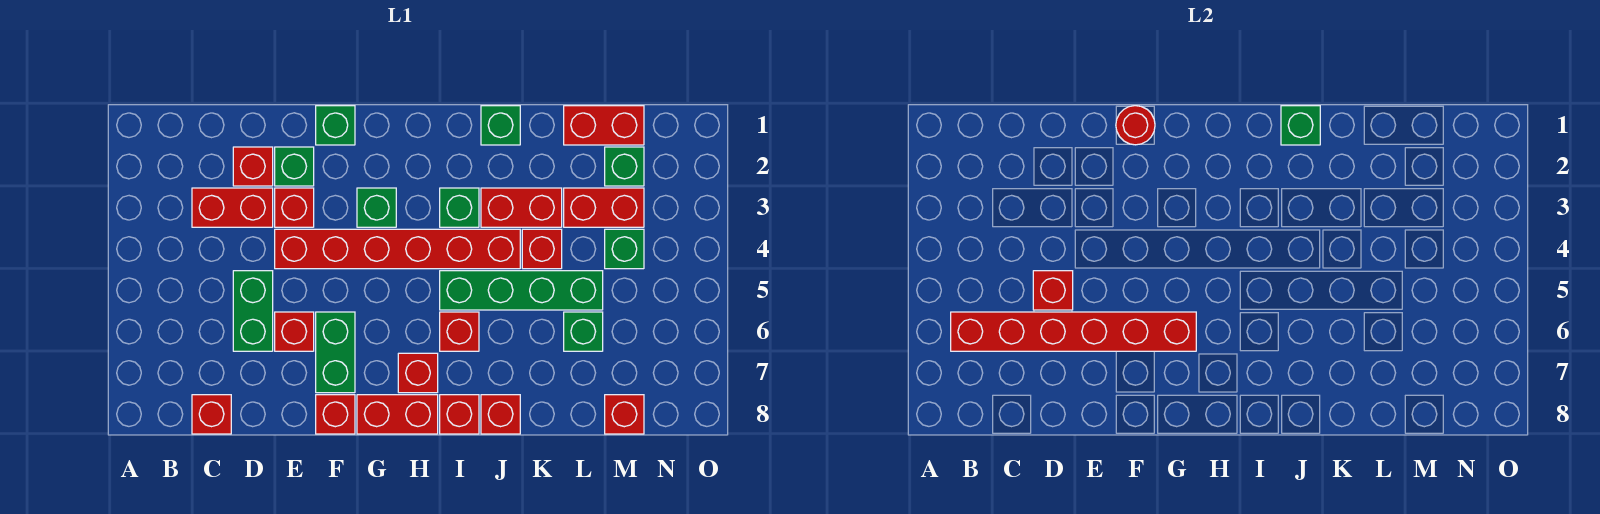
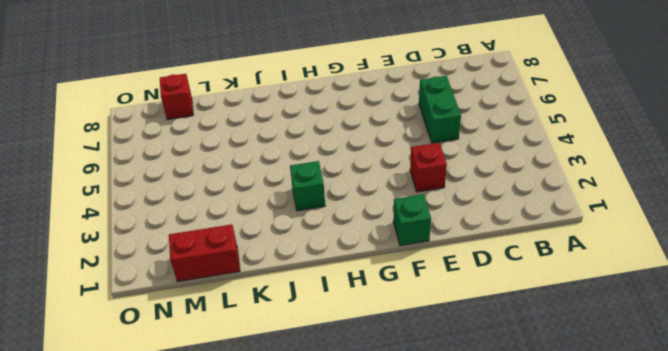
none -> red brick C3:D3 level 1
none -> red brick C8 level 1
none -> red brick D2 level 1
none -> green brick E2 level 1

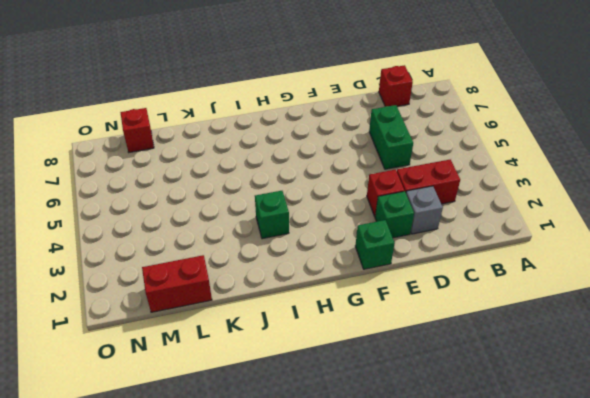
grey brick D2 level 1 -> red brick D2 level 1
none -> red brick E4:J4 level 1
none -> red brick E6 level 1
none -> green brick F6:F7 level 1
none -> red brick F8 level 1

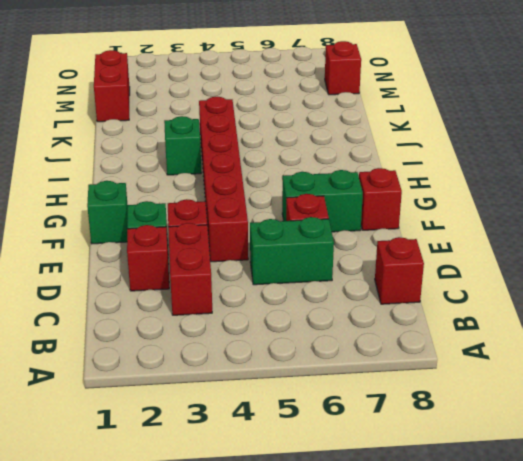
none -> green brick G3 level 1
none -> red brick G8:H8 level 1
none -> red brick H7 level 1
none -> green brick I5:L5 level 1

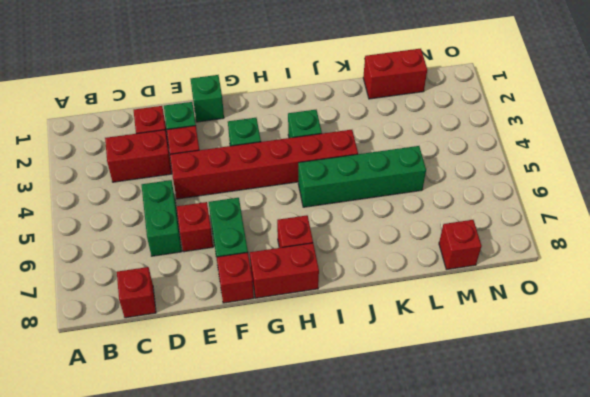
none -> red brick I6 level 1
none -> red brick I8 level 1
none -> green brick J1 level 1
none -> red brick J3:K3 level 1

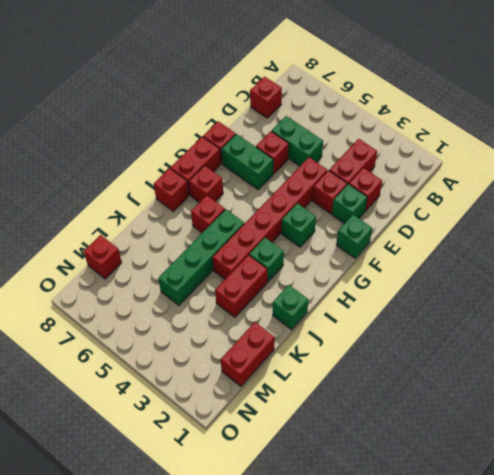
none -> red brick J8 level 1
none -> red brick K4 level 1
none -> red brick L3:M3 level 1
none -> green brick L6 level 1

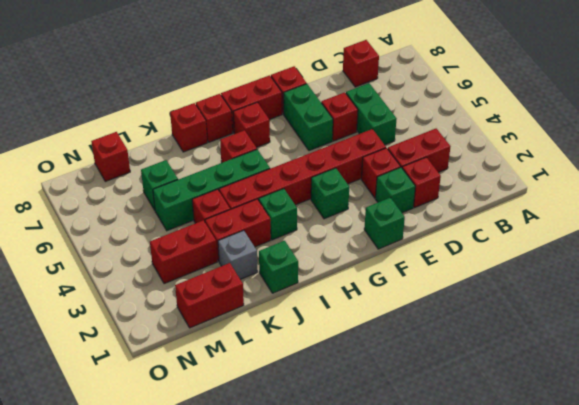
grey brick K2 level 1 -> none
none -> green brick M2 level 1
none -> green brick M4 level 1
none -> red brick B6:G6 level 2
none -> red brick D5 level 2

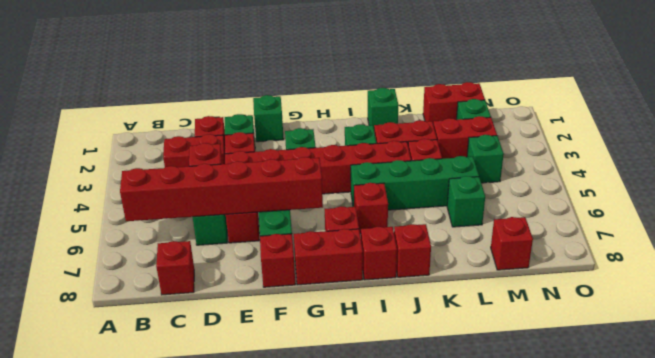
none -> red round brick F1 level 2
none -> green brick J1 level 2

